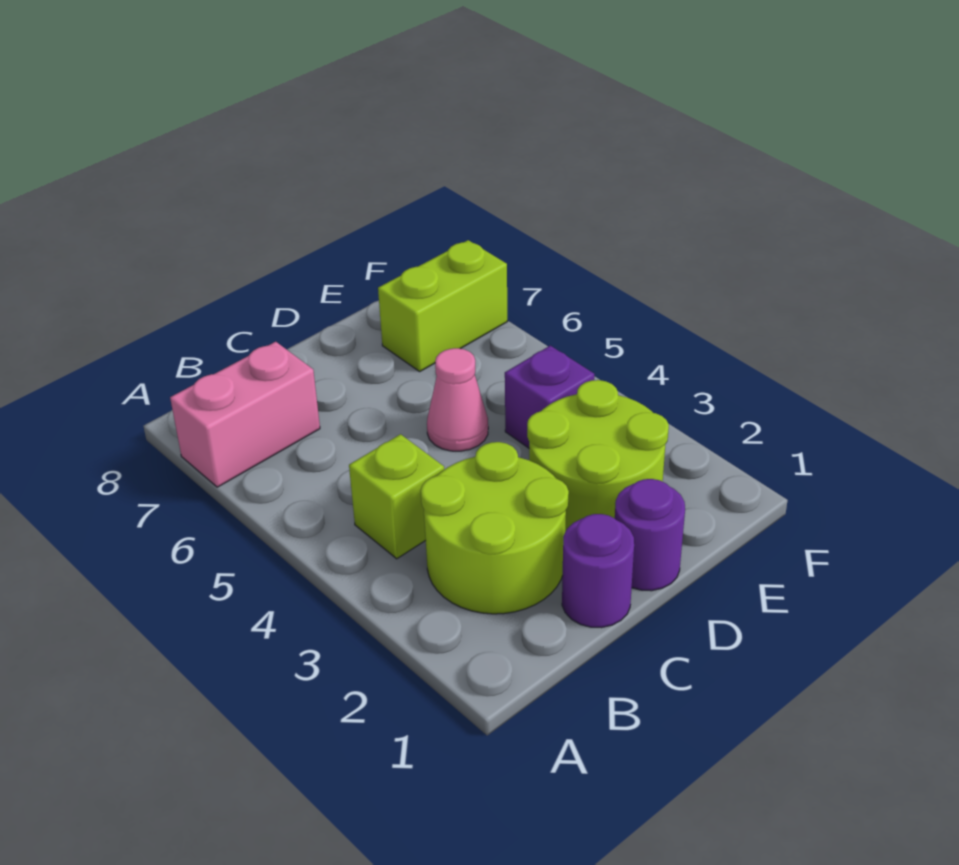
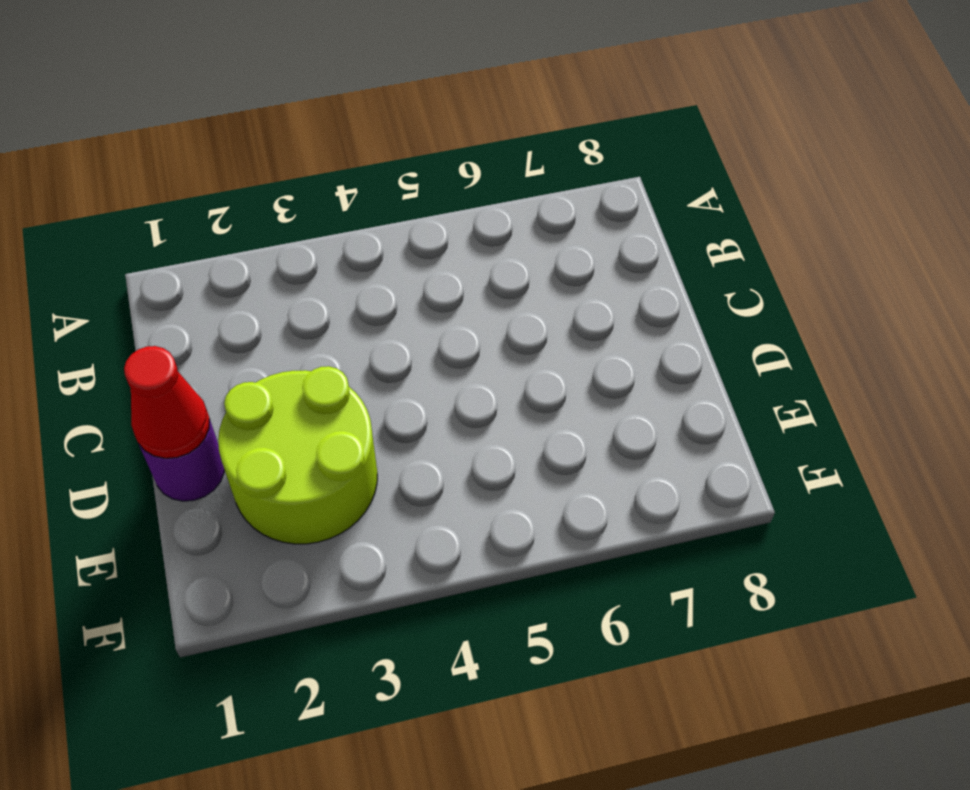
red cone D1 level 2 -> none
none -> pink brick A7:B7 level 1
none -> lime round brick B2:C3 level 1

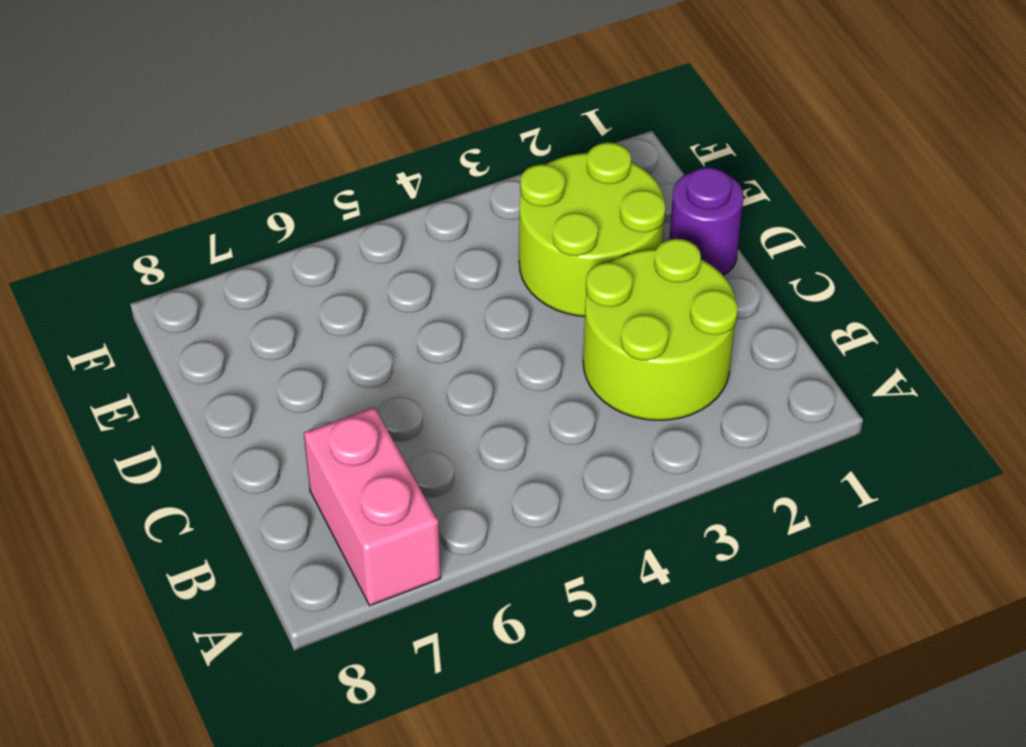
none -> lime brick B4 level 1
none -> purple round brick C1 level 1

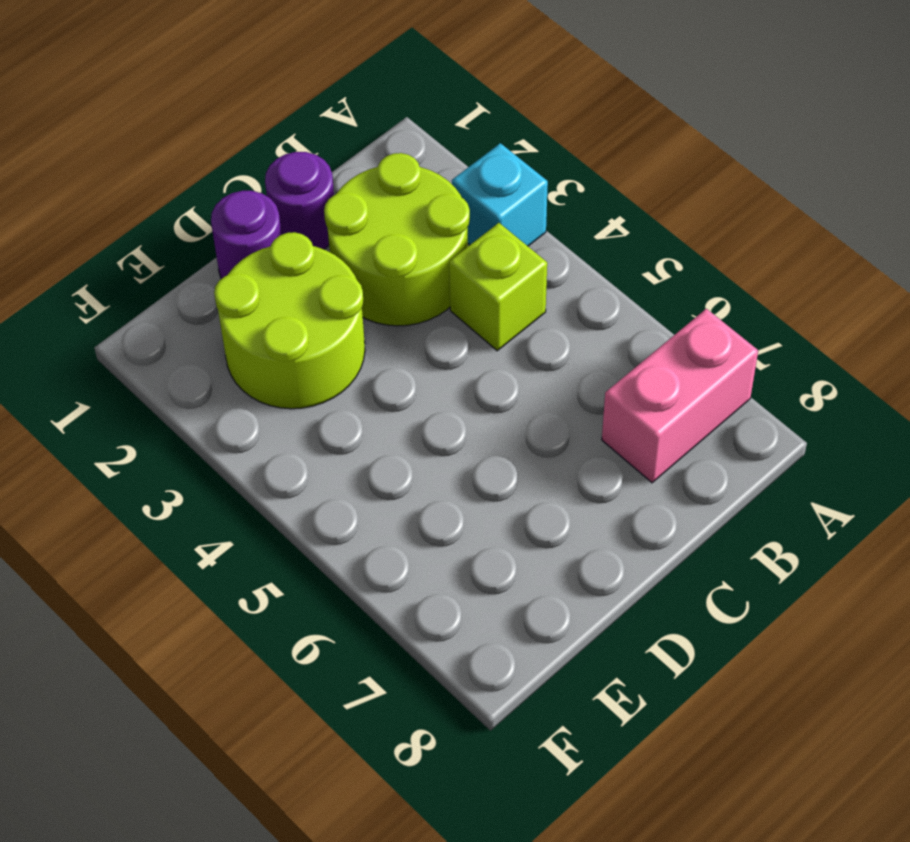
cyan brick A3 level 1 -> none
none -> pink cone D5 level 1
none -> purple brick E4 level 1

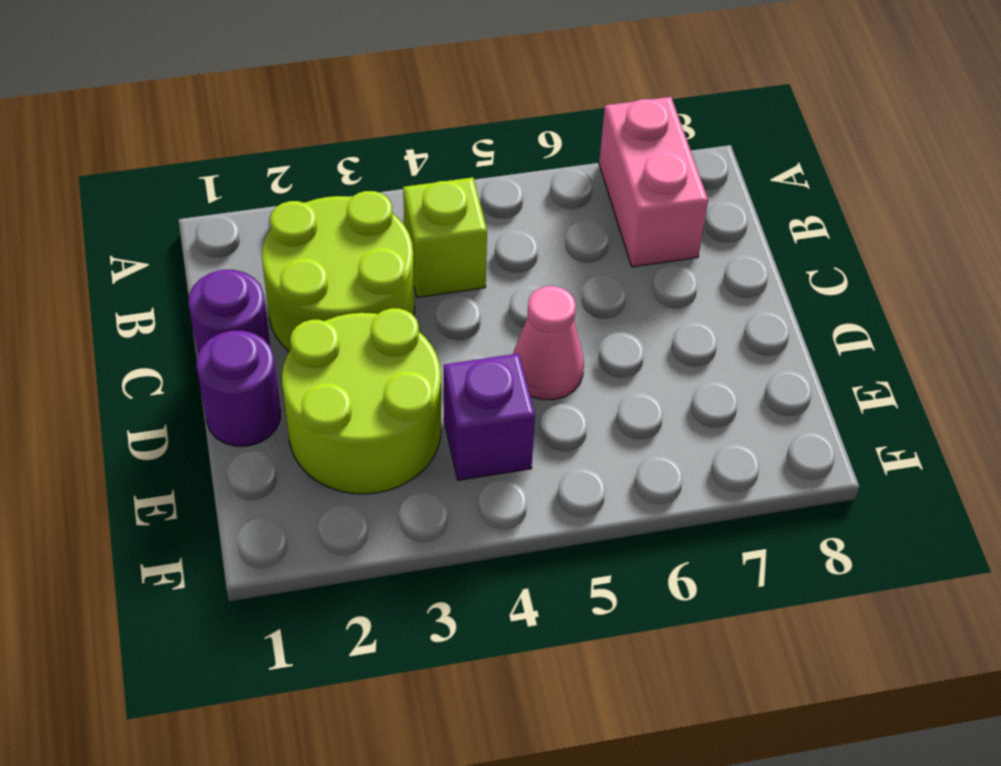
none -> lime brick E7:F7 level 1

